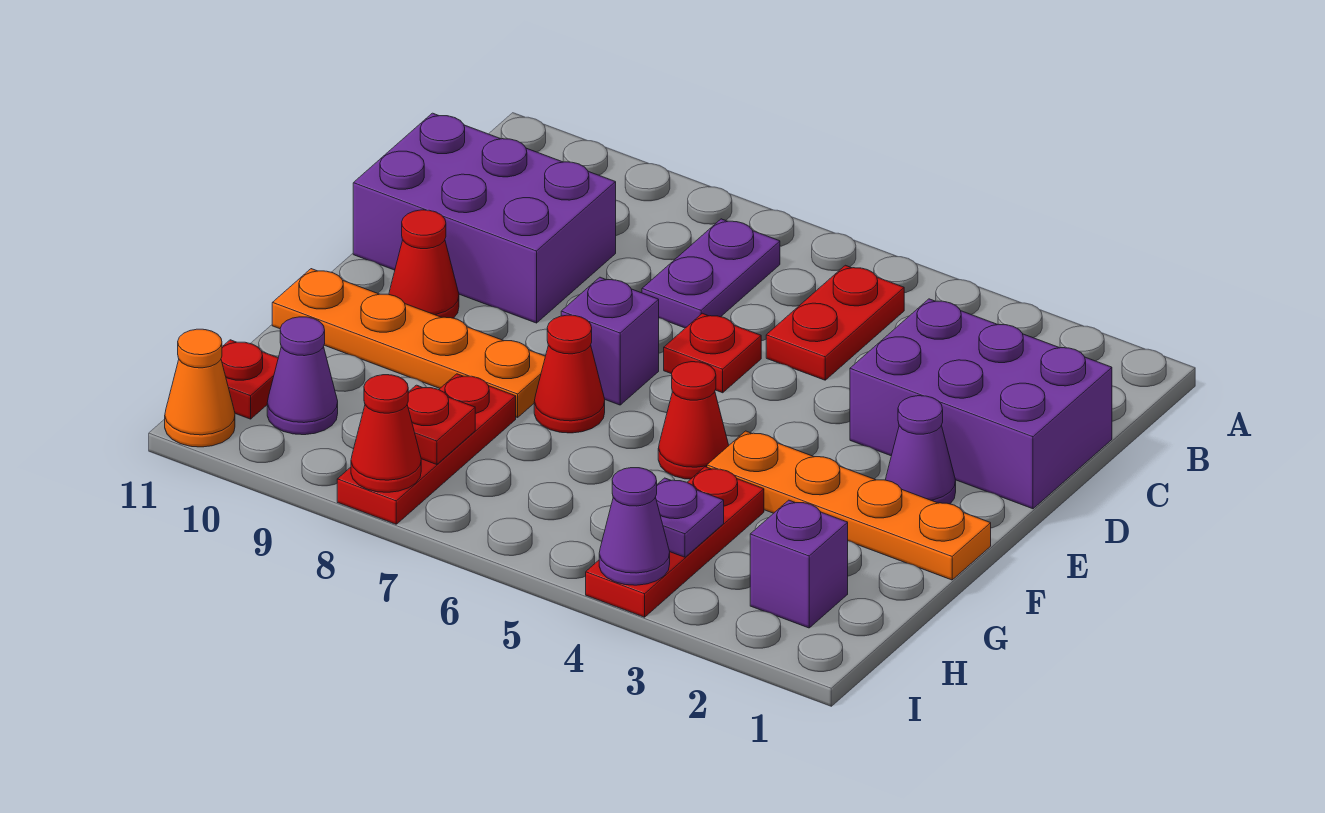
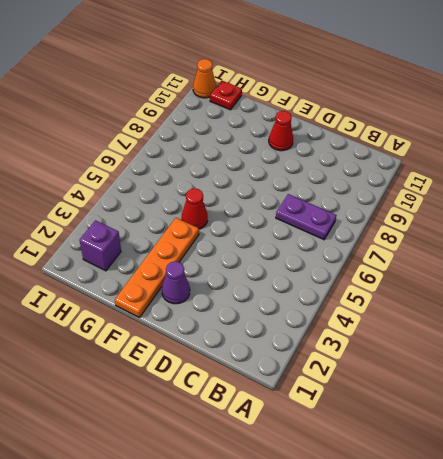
none -> red plate B5:C5 level 1
none -> purple brick C1:D3 level 1
none -> purple brick C9:D11 level 1

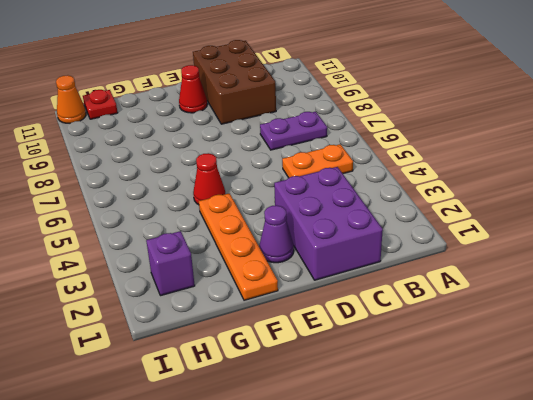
orange plate B5:C5 level 1 -> red plate B5:C5 level 1
brown brick C9:D11 level 1 -> purple brick C9:D11 level 1
none -> red plate D6 level 1
none -> purple brick E7 level 1
none -> red cone F7 level 1

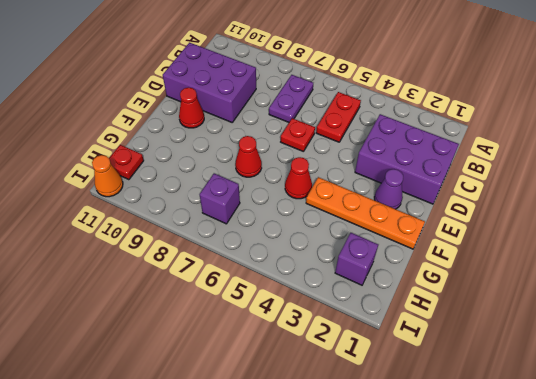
purple brick H7 level 1 -> purple brick E7 level 1
none -> orange plate F8:F11 level 1
none -> red plate G4:I4 level 1
none -> red plate G8:I8 level 1

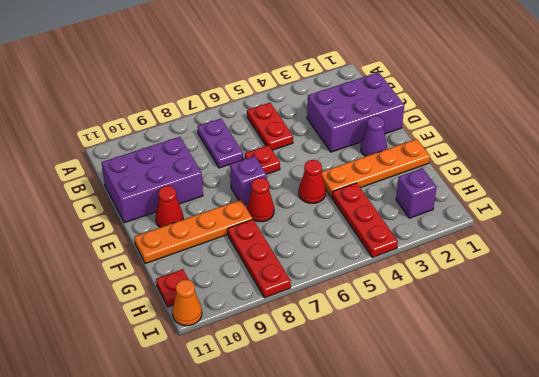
none -> purple cone H10 level 1
none -> purple plate H4 level 2
none -> red plate H8 level 2

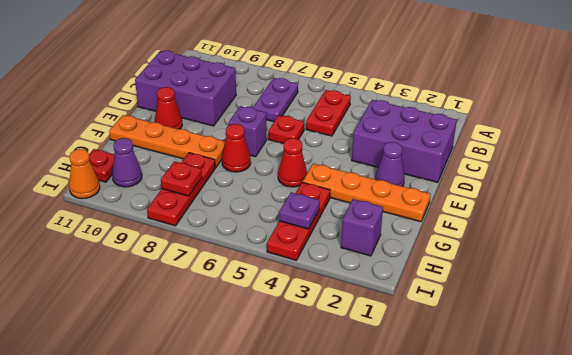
none -> purple cone I4 level 2
none -> red cone I8 level 2

